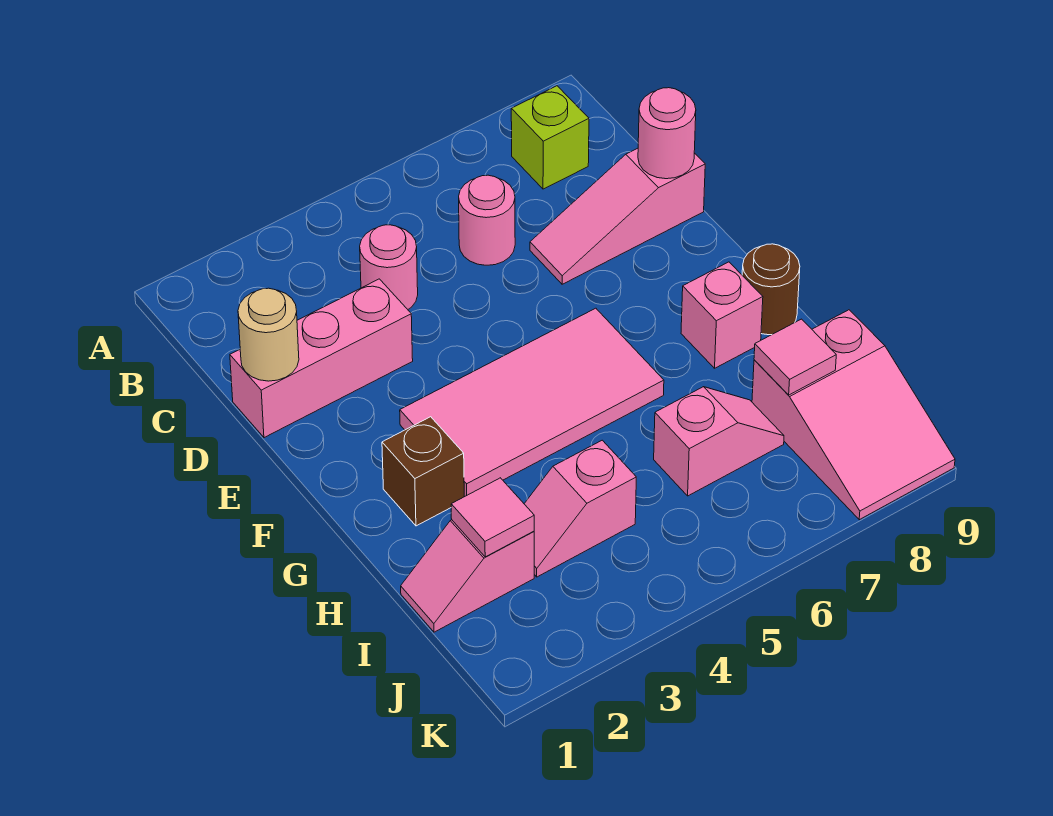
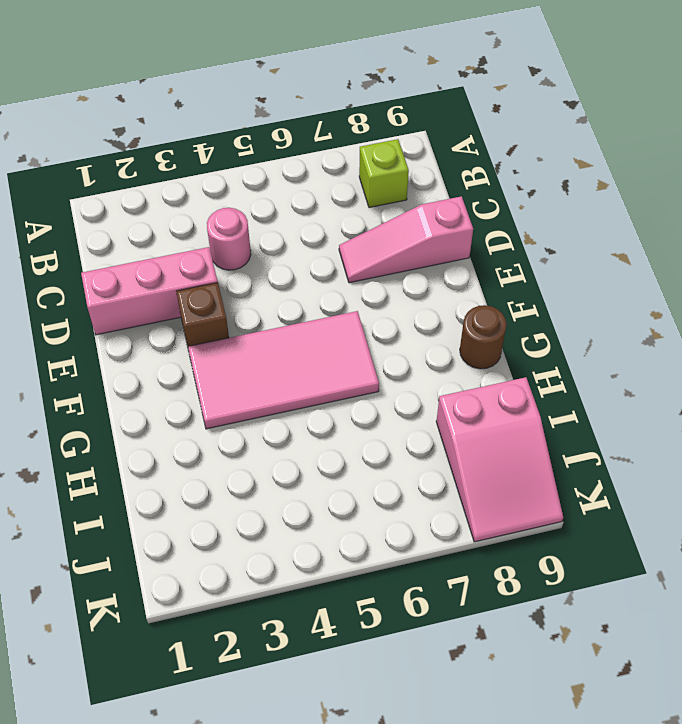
brown brick E3 level 1 -> brown brick G2 level 1
none -> pink round brick C6 level 1
none -> pink brick G8 level 1
none -> pink slope I1:I2 level 1 top 2

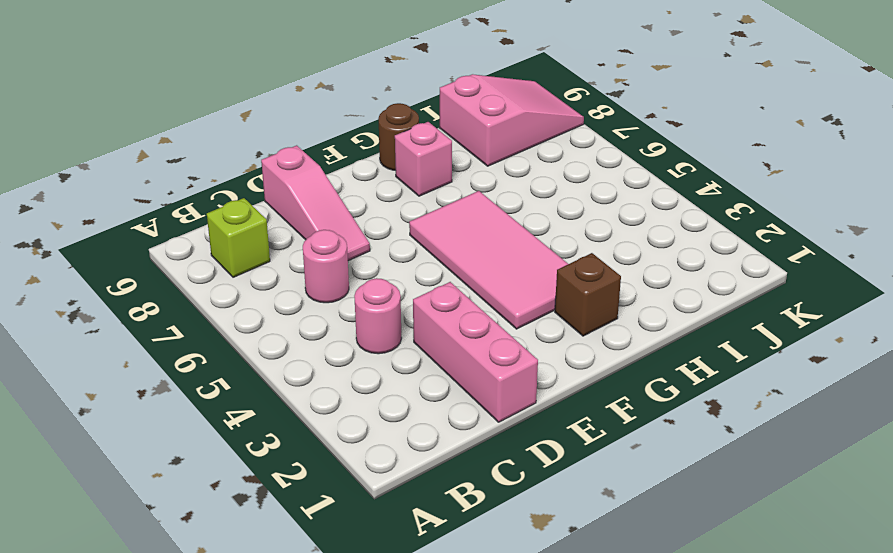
none -> pink slope I1:I2 level 1 top 2
none -> pink slope I3:I4 level 1 top 4
none -> pink slope I6:I7 level 1 top 6

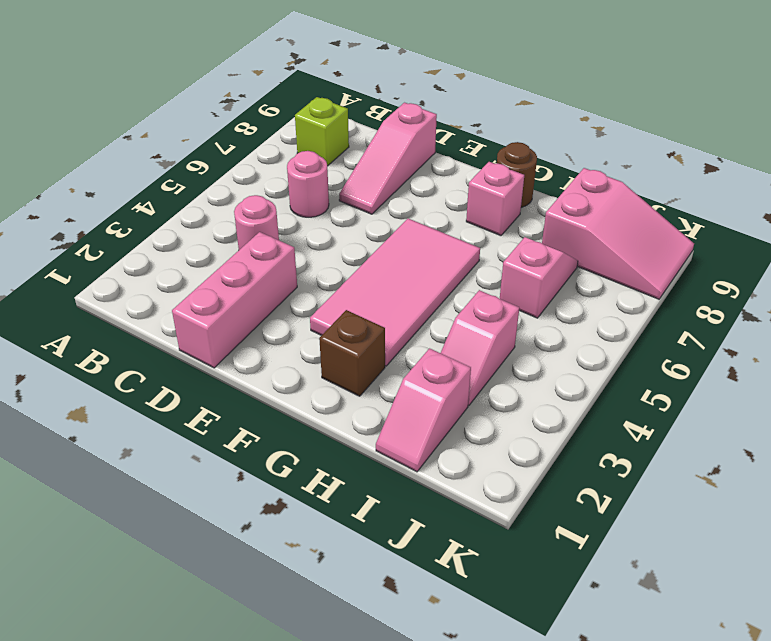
none -> tan round brick D1 level 2
none -> pink round brick D9 level 2
none -> pink tile I2 level 2

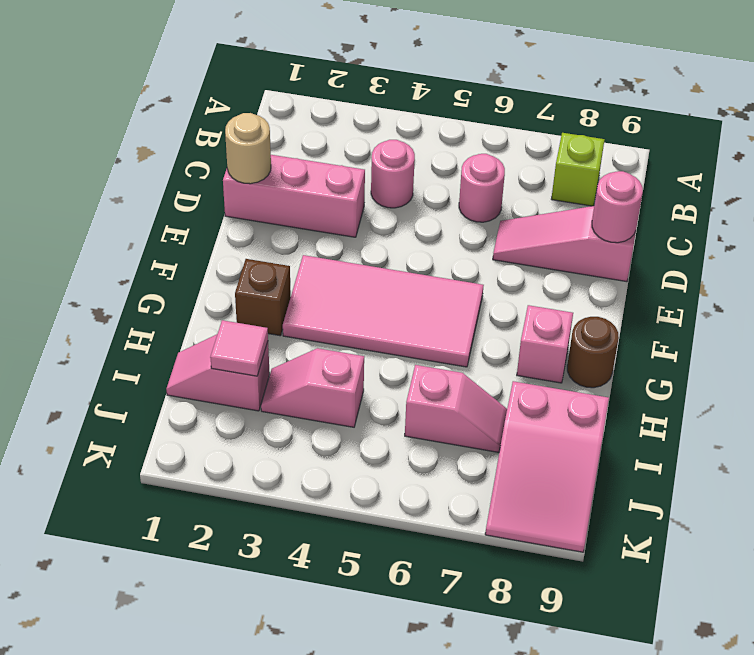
none -> pink tile I8 level 2

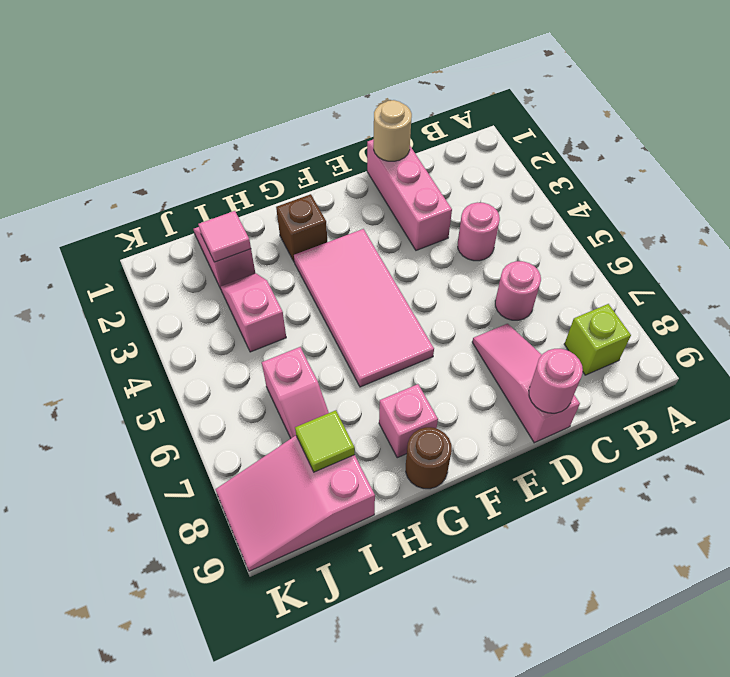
lime tile I8 level 2 -> pink tile I8 level 2

